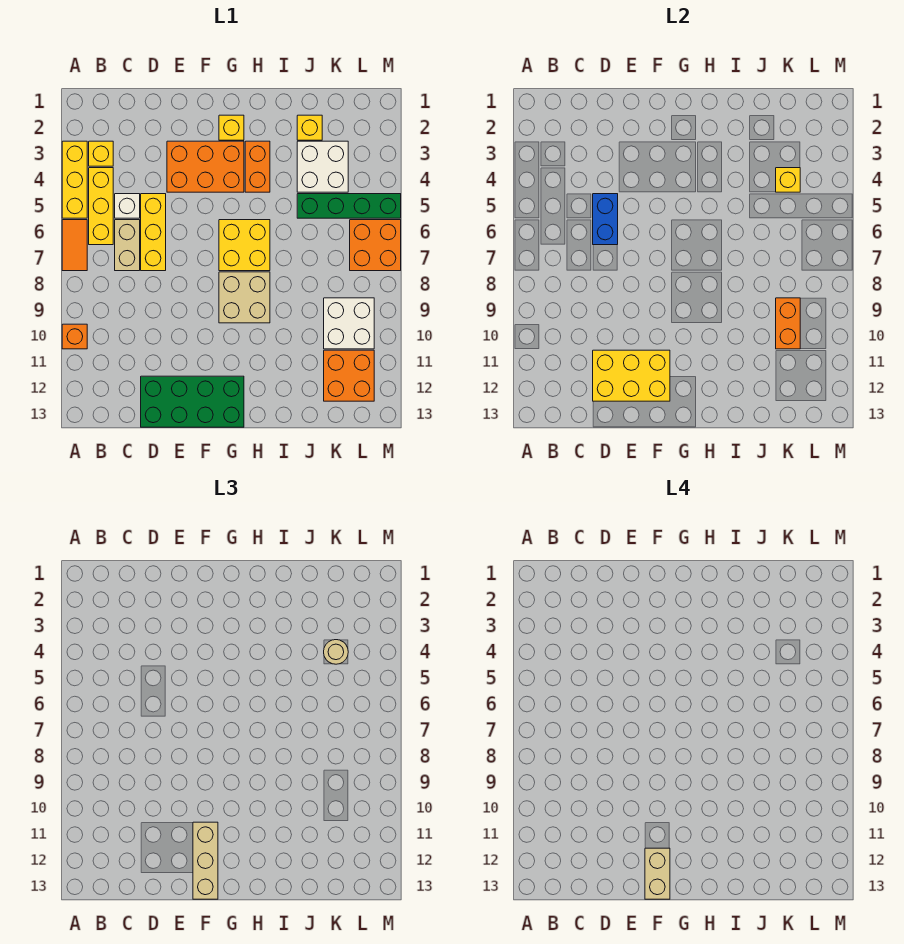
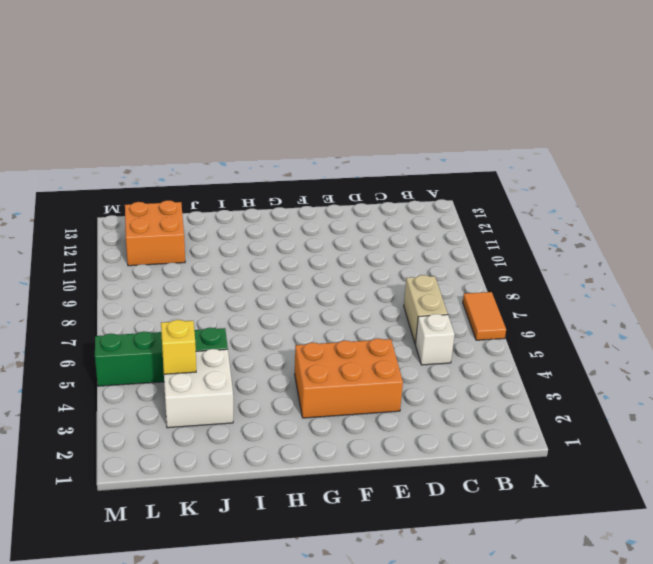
none -> yellow brick A3:A5 level 1
none -> orange brick A10 level 1
none -> yellow brick B3 level 1

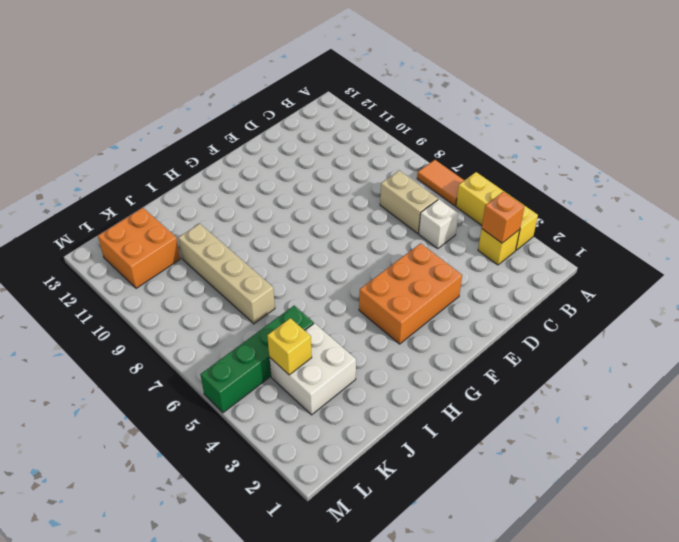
orange brick B3 level 2 -> orange brick A10 level 1
tan brick J7:J10 level 1 -> none
none -> yellow brick B4:B6 level 1
none -> yellow brick D5:D7 level 1
none -> green brick D12:G13 level 1

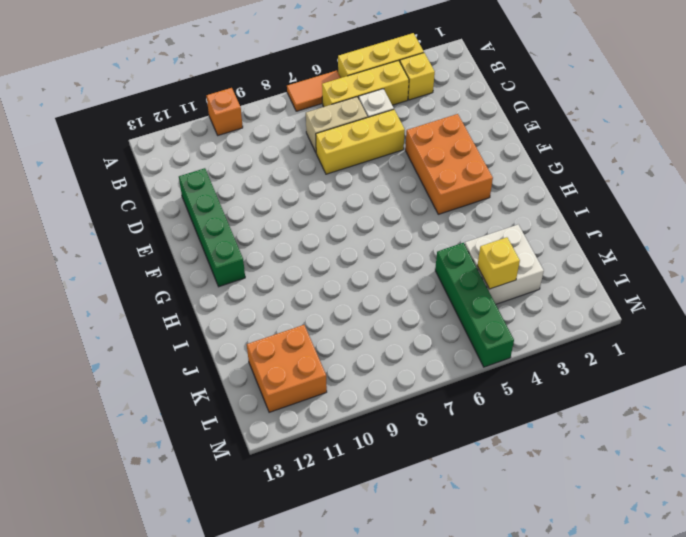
green brick D12:G12 level 1 -> green brick D12:G13 level 1
none -> yellow brick G2 level 1
none -> yellow brick G6:H7 level 1
none -> tan brick G8:H9 level 1

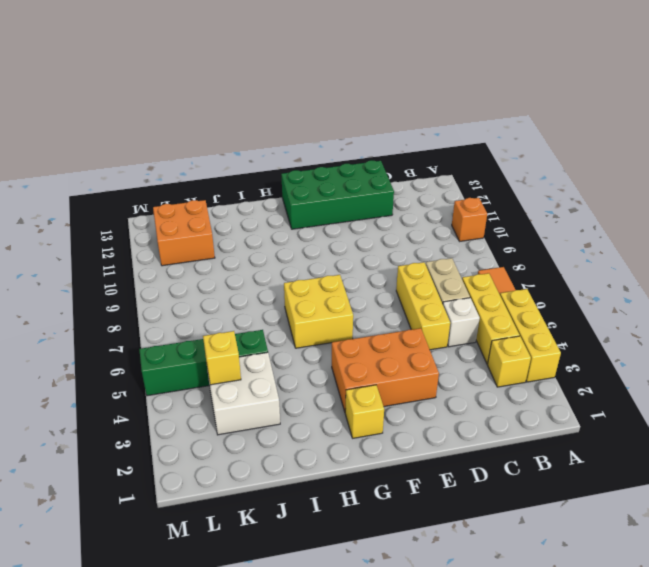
none -> tan brick G8:H9 level 1
none -> orange brick H3:H4 level 1
none -> yellow brick J2 level 1

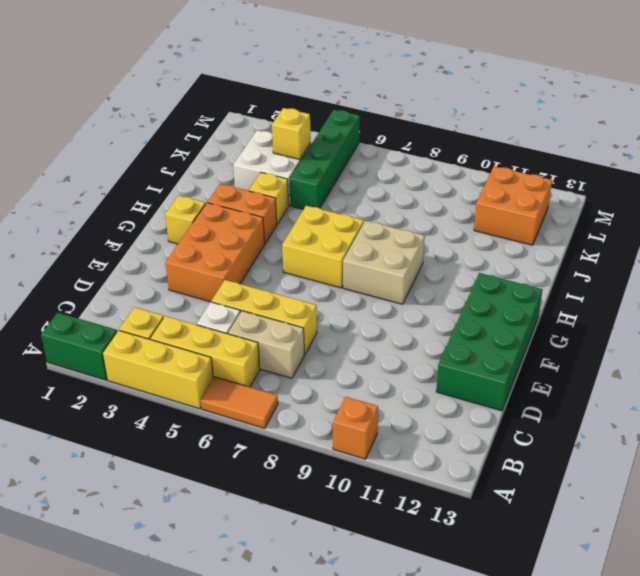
green brick A1:A2 level 1 -> none
yellow brick I4 level 1 -> yellow brick J2 level 1
none -> white brick K9:L10 level 1
none -> orange brick L6:M7 level 1
none -> blue brick D5:D6 level 2

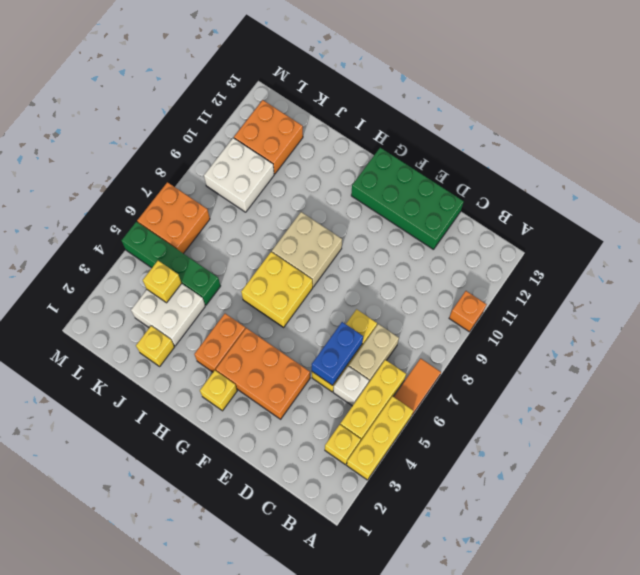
none -> yellow brick D11:F12 level 2
none -> orange brick K9:K10 level 2
none -> tan brick F11:F13 level 3

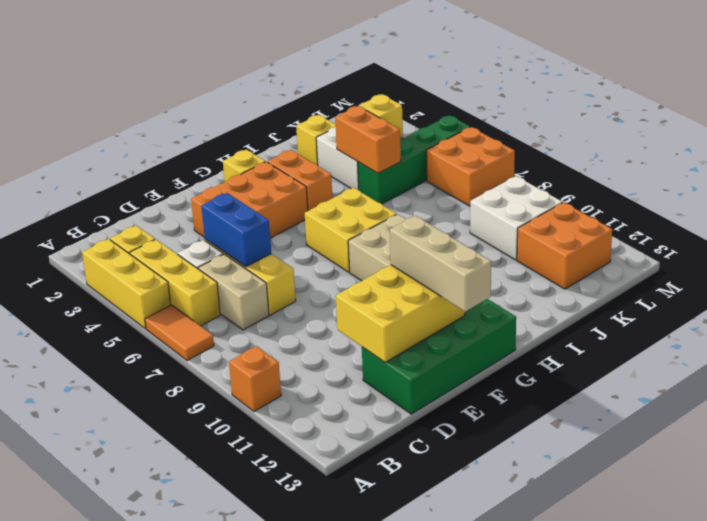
orange brick J4:J5 level 2 -> orange brick K9:K10 level 2
none -> tan round brick K4 level 3
none -> tan brick F12:F13 level 4

